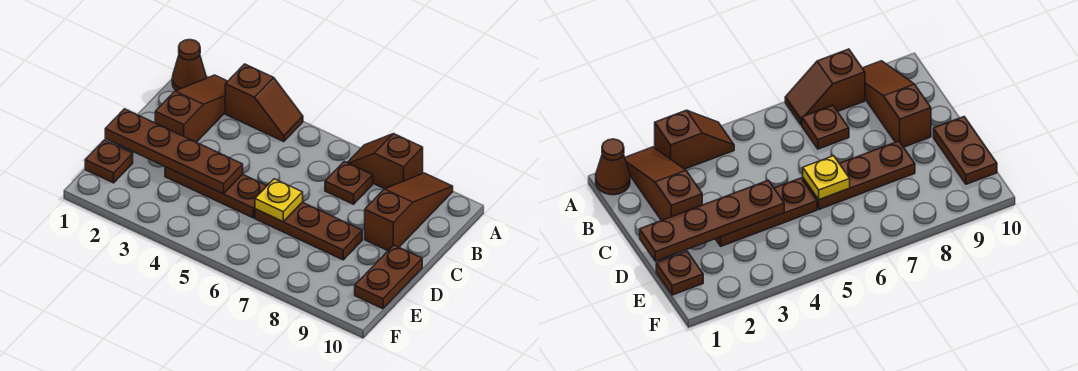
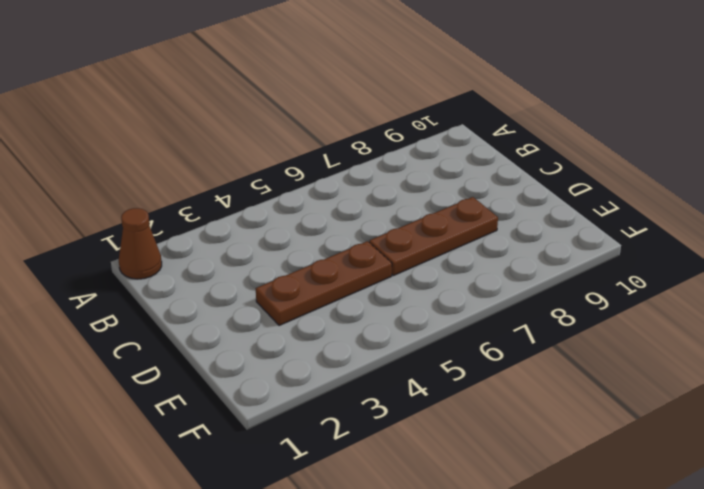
none -> brown slope A2:C2 level 1 top C
none -> brown slope A3:A4 level 1 top 3
none -> brown slope A7:A8 level 1 top 8

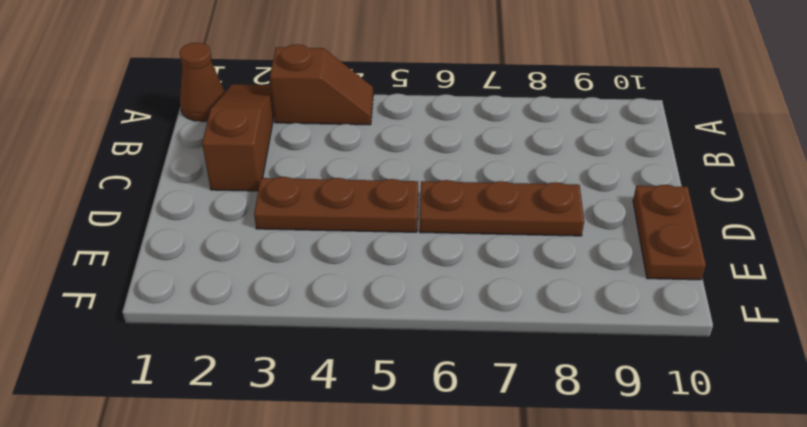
none -> brown slope A7:A8 level 1 top 8
none -> brown slope A9:C9 level 1 top C
none -> brown plate B7 level 1

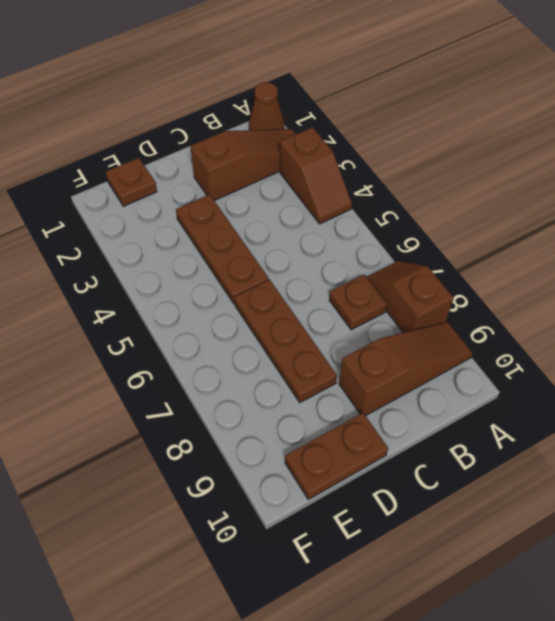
none -> brown plate D1:D4 level 2
none -> yellow plate D6 level 2

